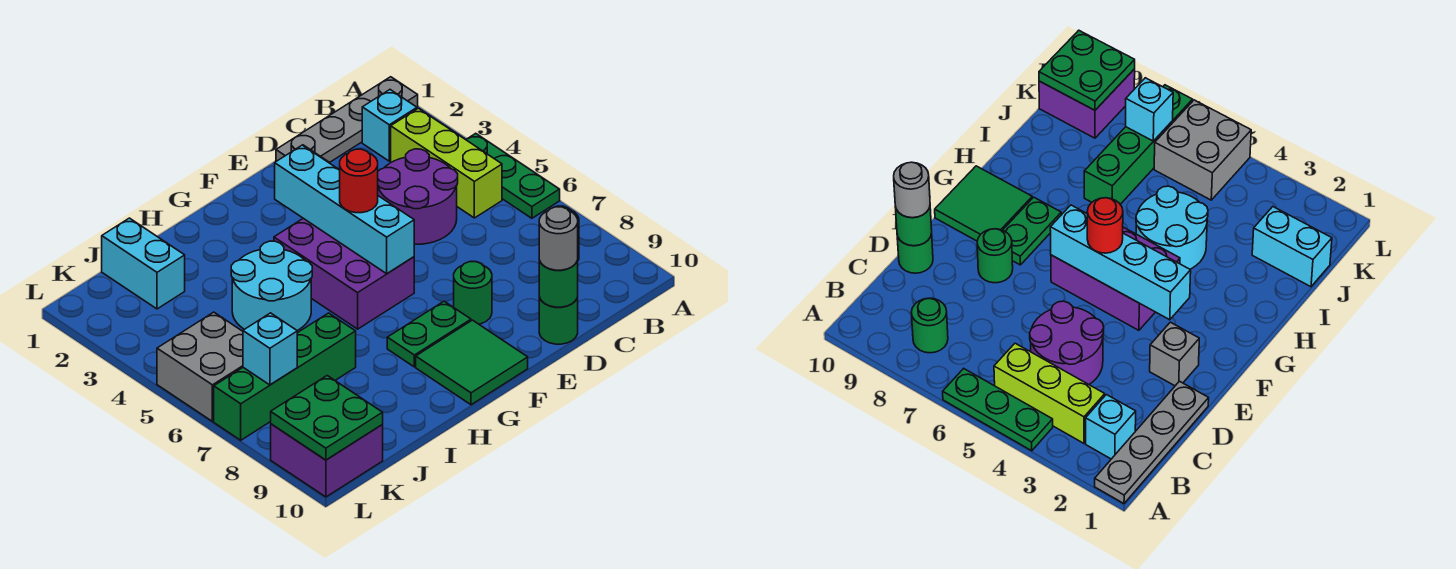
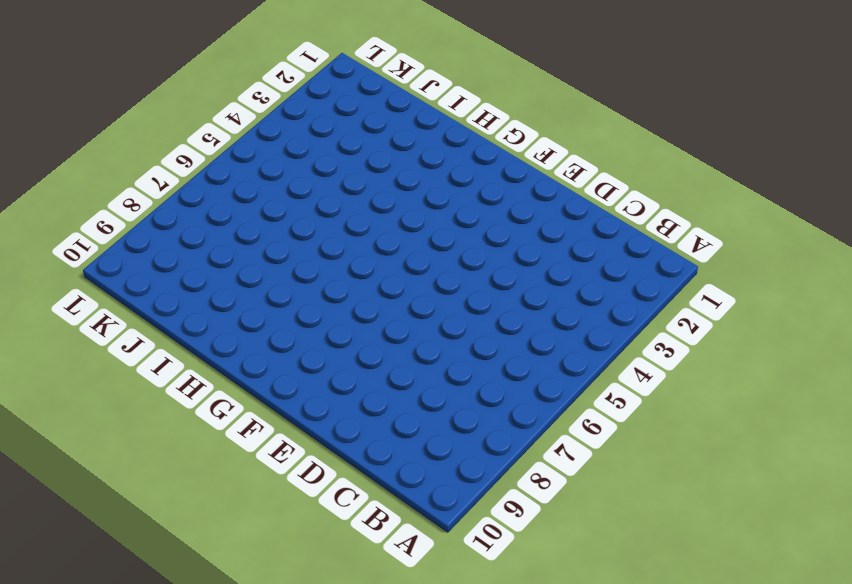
none -> grey plate A1:D1 level 1
none -> green plate A4:A6 level 1
none -> cyan brick B2 level 1

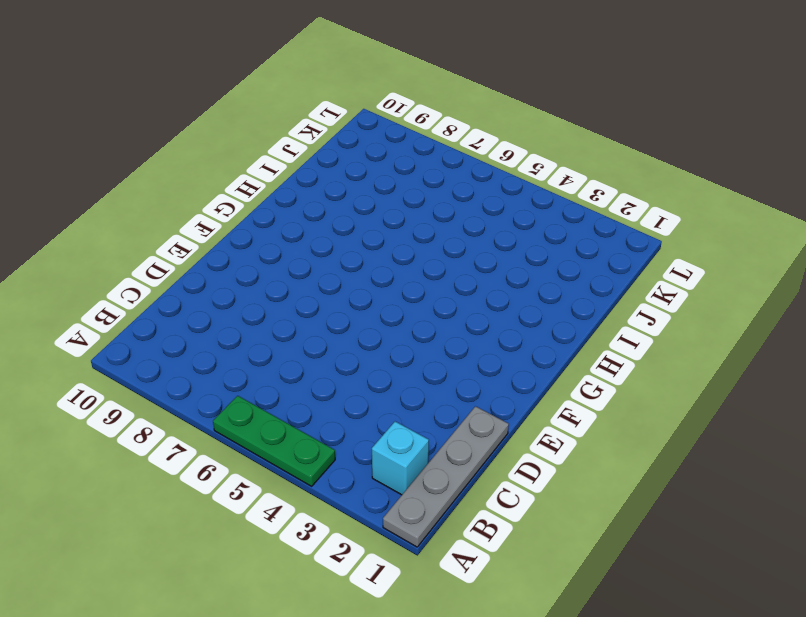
none -> lime brick B3:B5 level 1
none -> green round brick B8 level 1
none -> purple round brick C4:D5 level 1

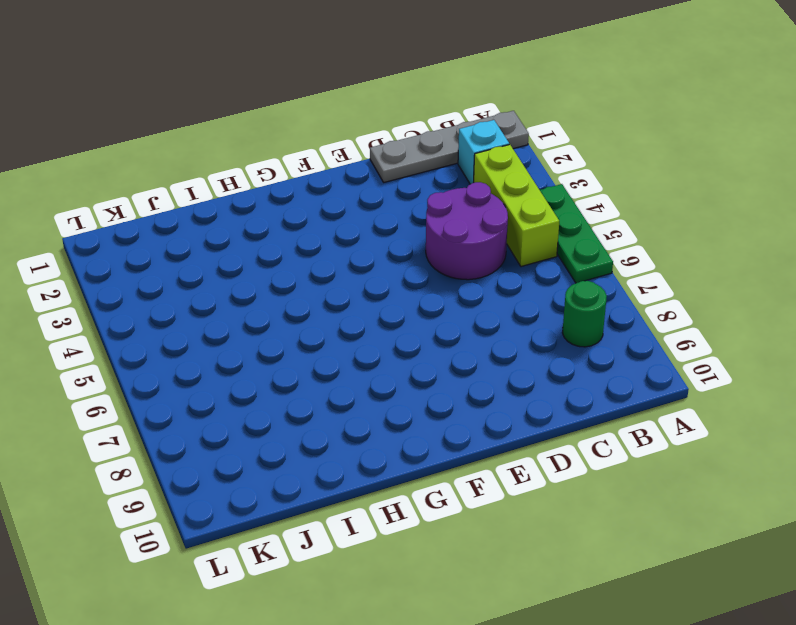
none -> green round brick D10 level 1
none -> grey brick E2 level 1
none -> green round brick E8 level 1

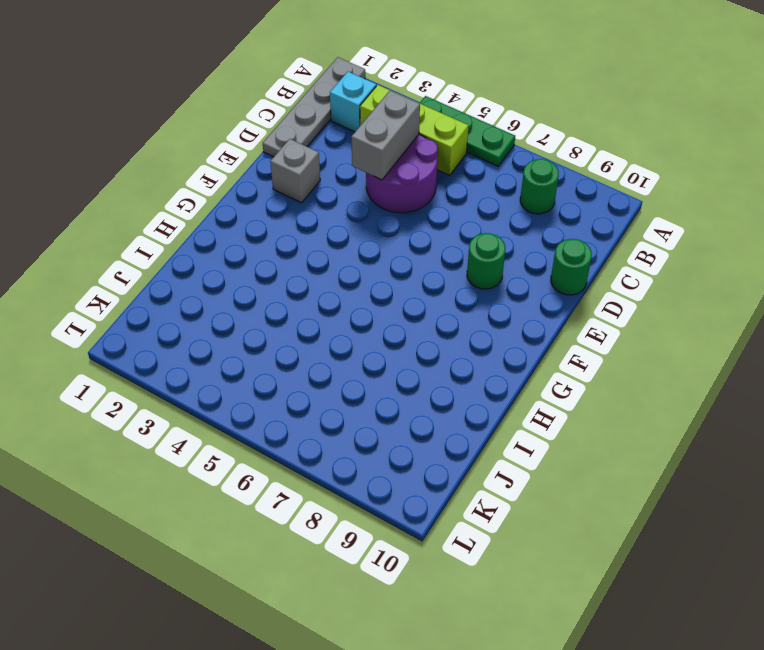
grey brick C4:D4 level 2 -> none
none -> purple brick F4:G6 level 1
none -> green plate F8:G8 level 1
none -> green tile F9:G10 level 1

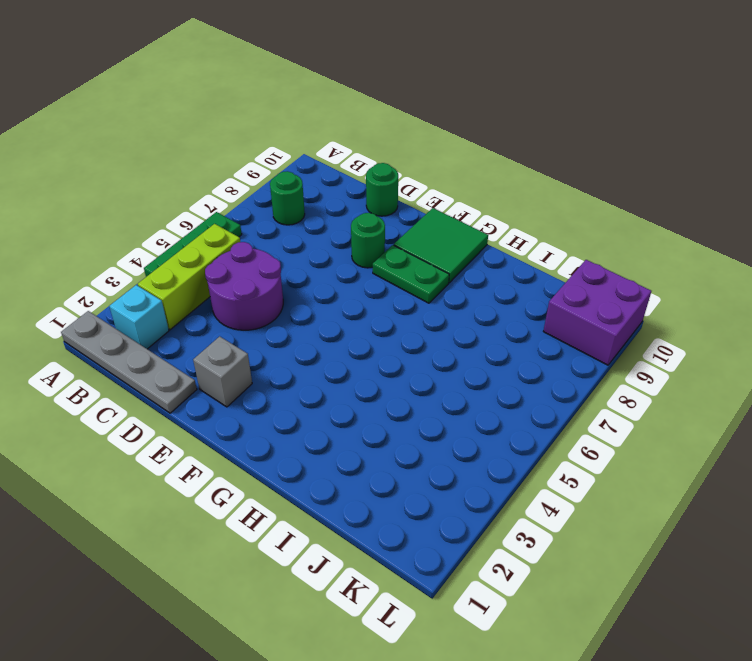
none -> purple brick F4:G6 level 1
none -> cyan round brick H4:I5 level 1
none -> green brick I7:L7 level 1

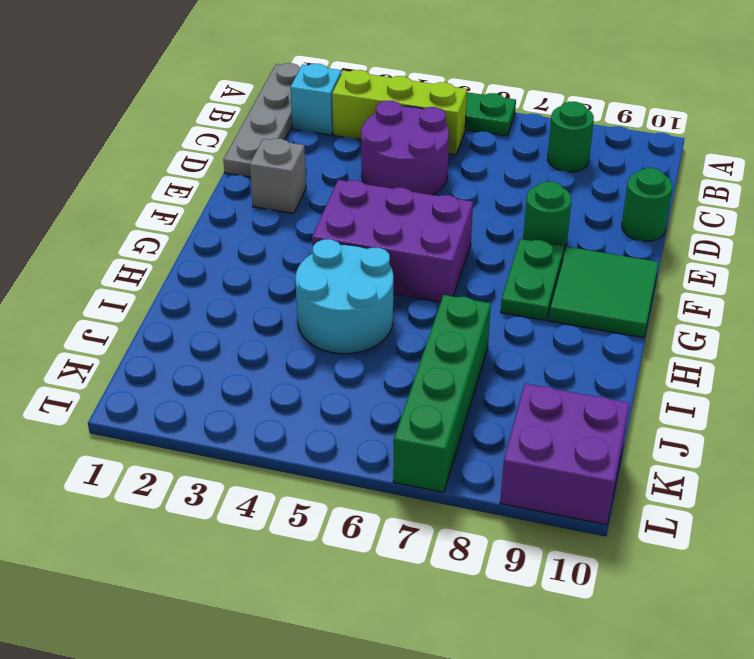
none -> cyan brick J1:J2 level 1
none -> grey brick K5:L6 level 1
none -> green round brick D10 level 2

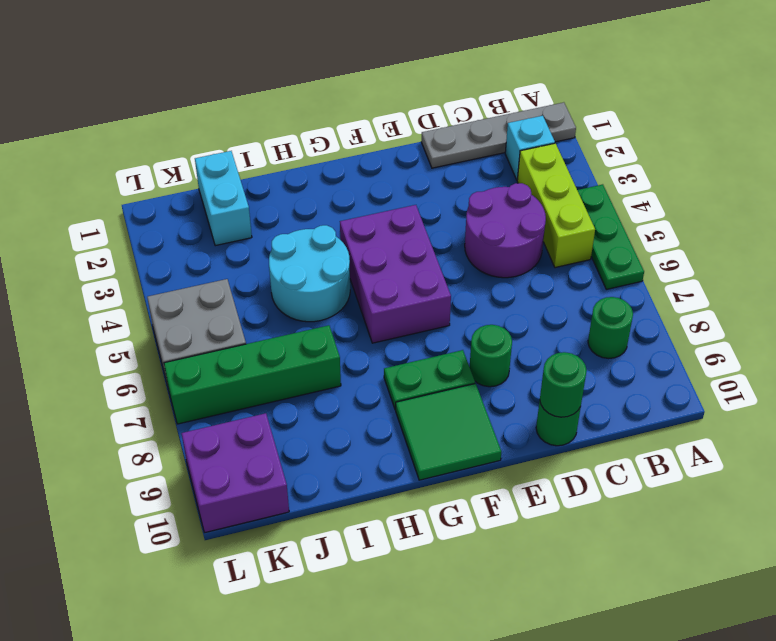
none -> grey brick E2 level 1
none -> cyan brick F3:F6 level 2
none -> cyan brick K7 level 2

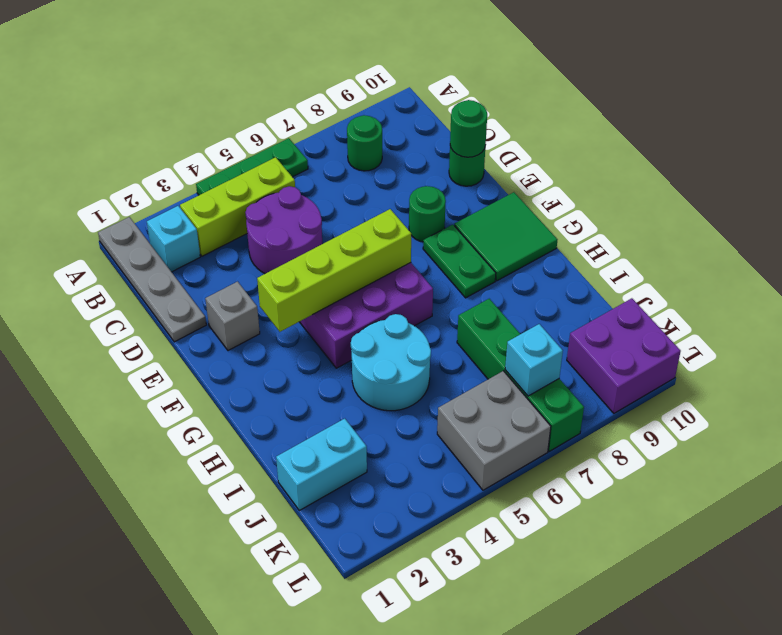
lime brick F3:F6 level 2 -> cyan brick F3:F6 level 2
none -> green plate K9:L10 level 2
none -> grey round brick D10 level 3
none -> red round brick F5 level 3

